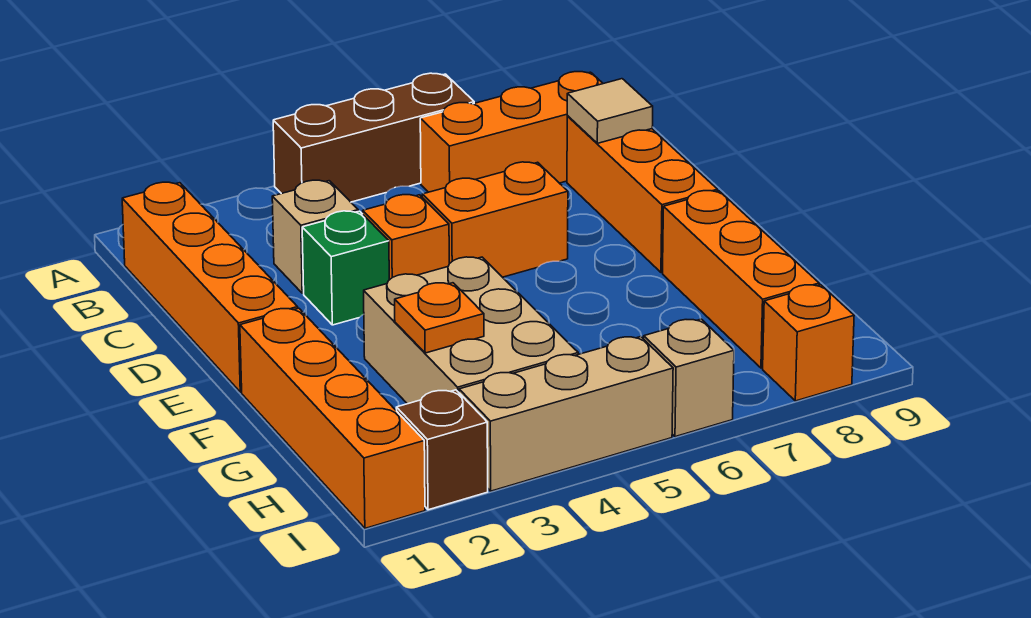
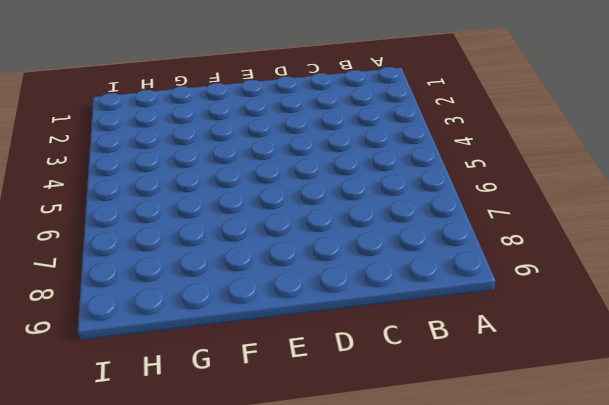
none -> brown brick A4:A6 level 1
none -> orange brick B1:E1 level 1
none -> orange brick B6:B8 level 1

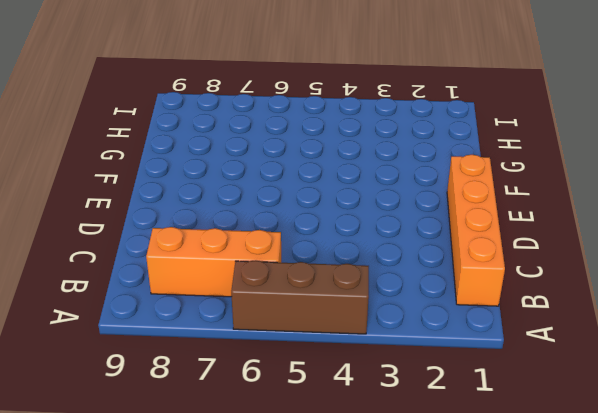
none -> tan brick C3 level 1
none -> orange brick C8:E8 level 1
none -> green brick D3 level 1

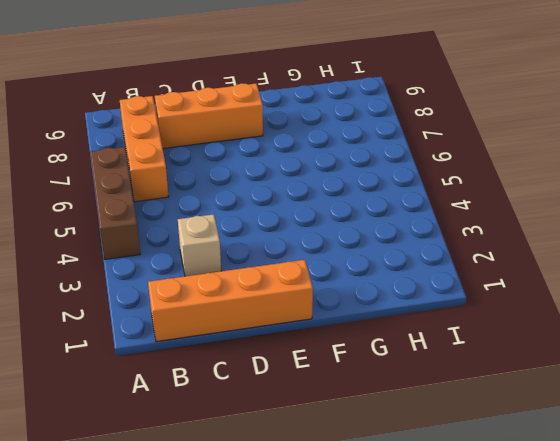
none -> green brick D3 level 1
none -> orange brick D4 level 1
none -> orange brick D5:D6 level 1

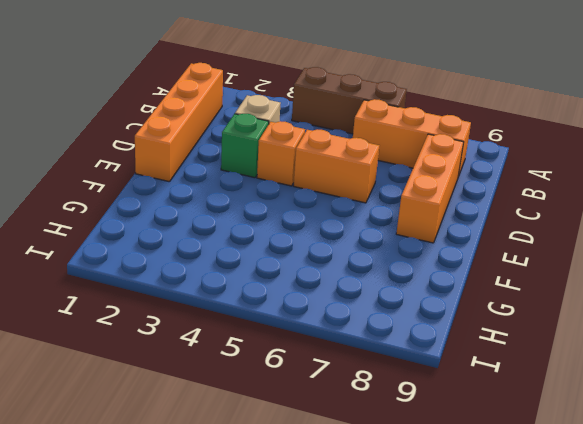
none -> orange brick F1:I1 level 1
none -> tan brick F3:H4 level 1
none -> orange brick F8:H8 level 1

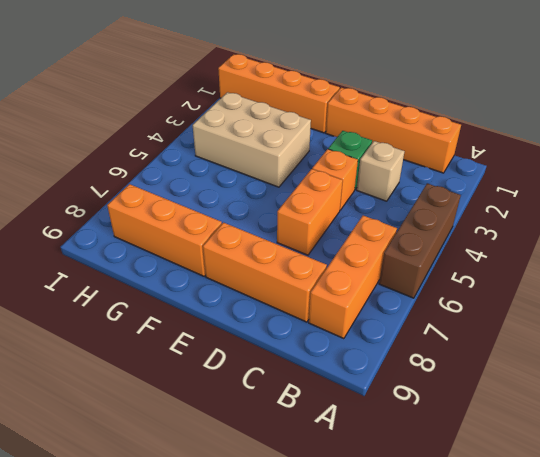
none -> brown brick I2 level 1
none -> tan brick I3:I5 level 1
none -> tan brick I6 level 1

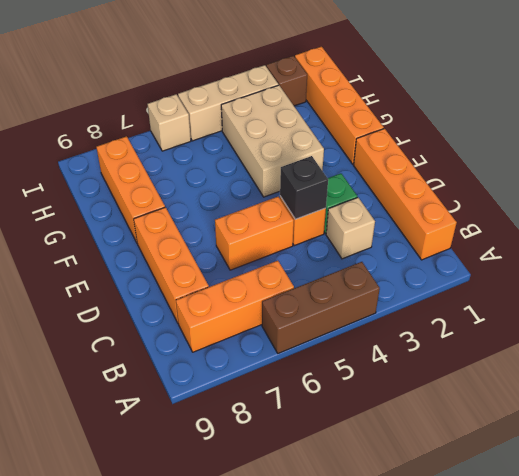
black brick D4 level 2 -> none
none -> orange brick I8 level 1
none -> tan tile C8 level 2
none -> orange plate G3 level 2

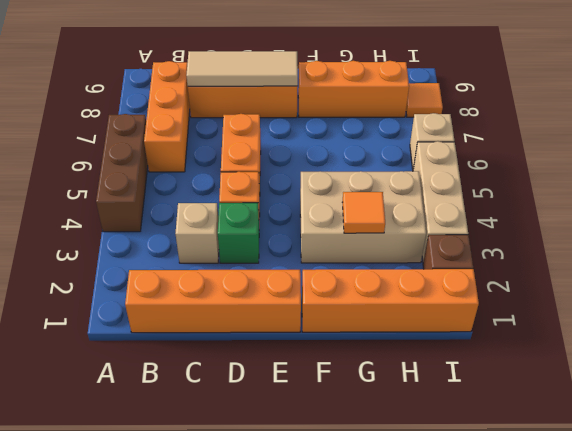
tan tile C8:E8 level 2 -> tan tile C8 level 2
orange tile G3 level 2 -> orange plate G3 level 2
orange tile I8 level 1 -> orange brick I8 level 1

